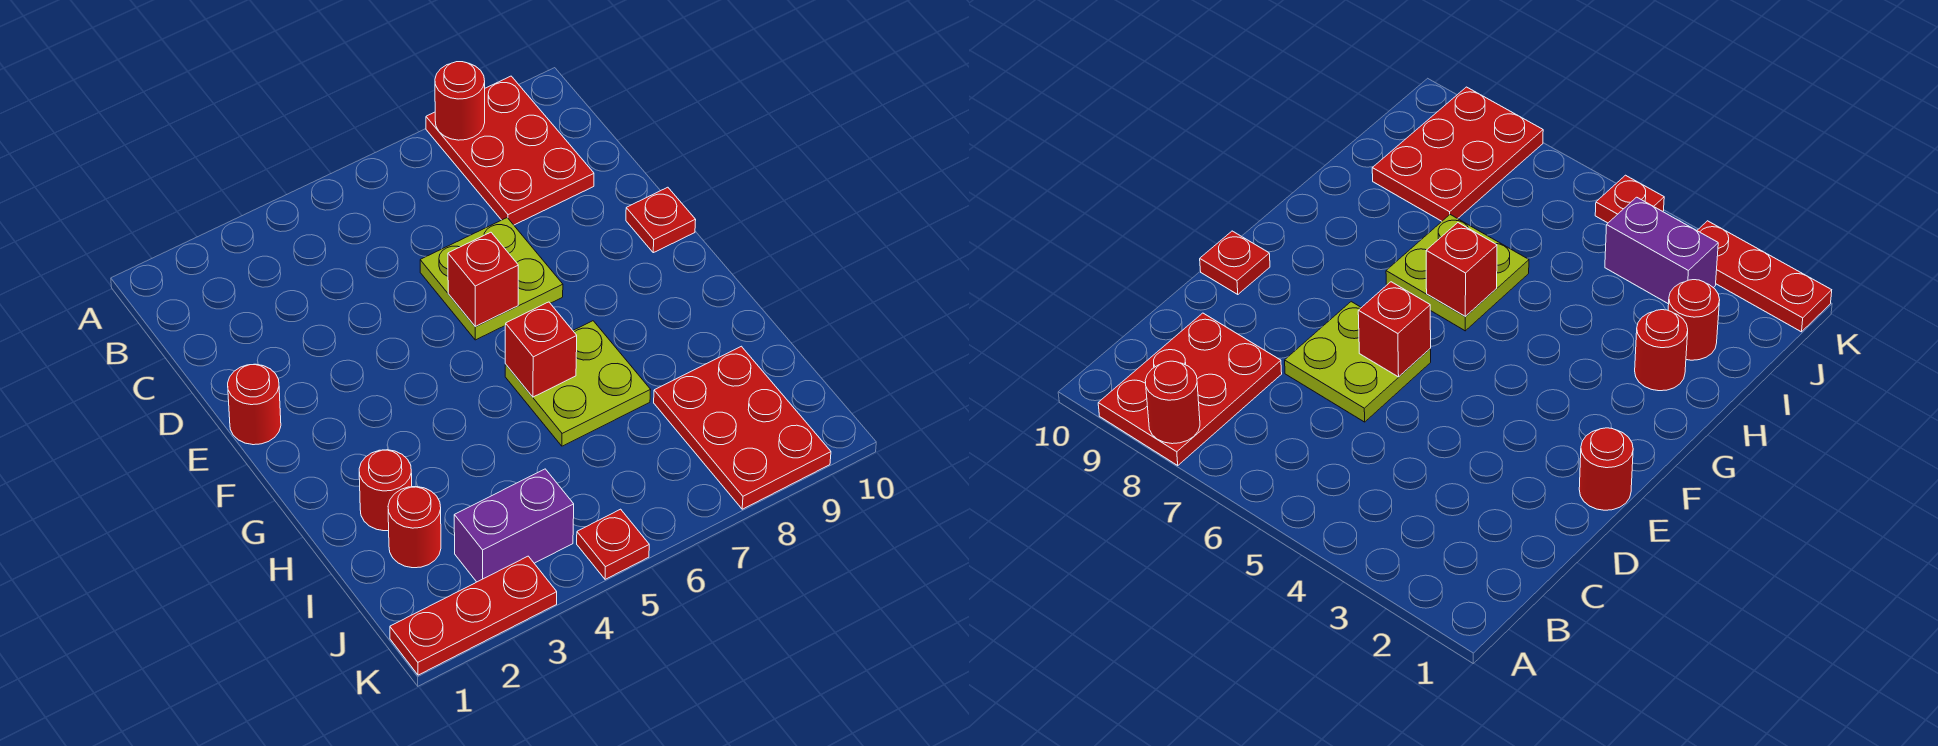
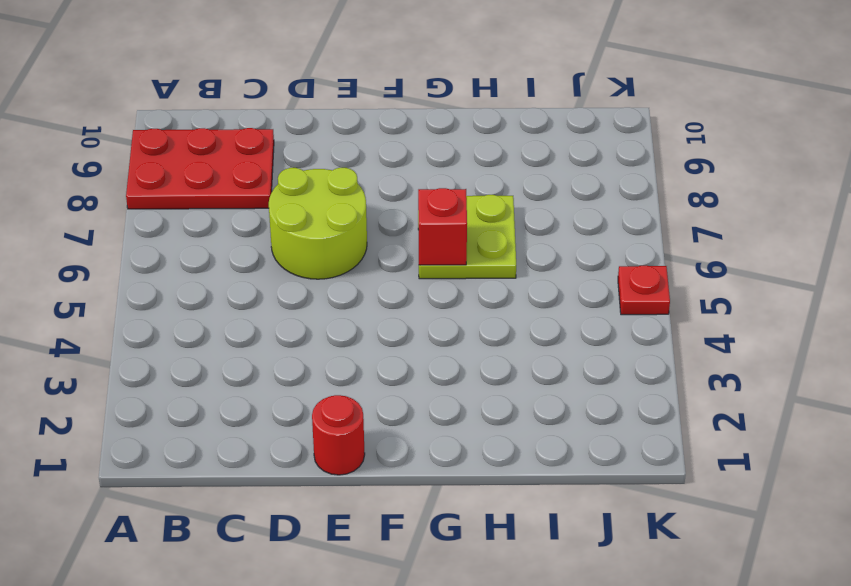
lime round brick D6:E7 level 1 -> lime plate D6:E7 level 1
none -> red plate E10 level 1
none -> red round brick H2 level 1
none -> red round brick I2 level 1

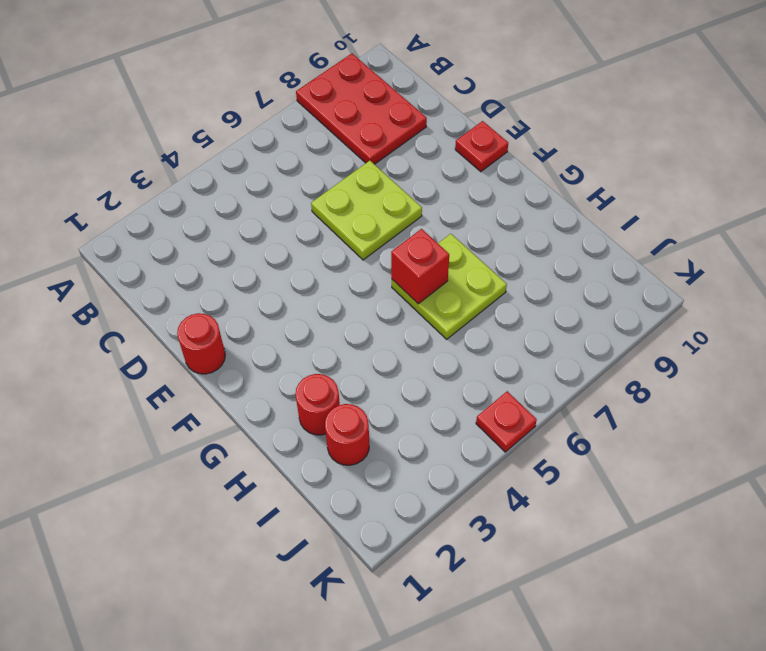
none -> red plate I8:K9 level 1
none -> purple brick J3:J4 level 1
none -> red plate K1:K3 level 1

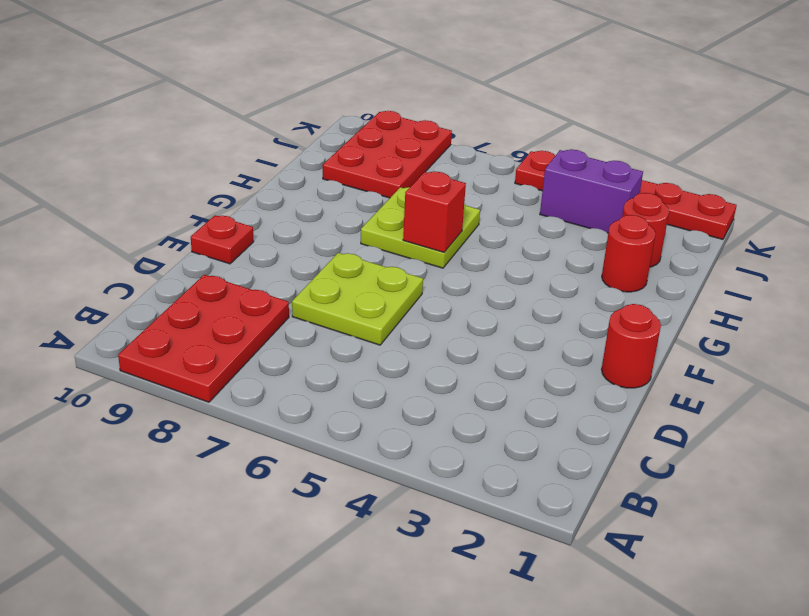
none -> red round brick A8 level 2
none -> red brick E6 level 2

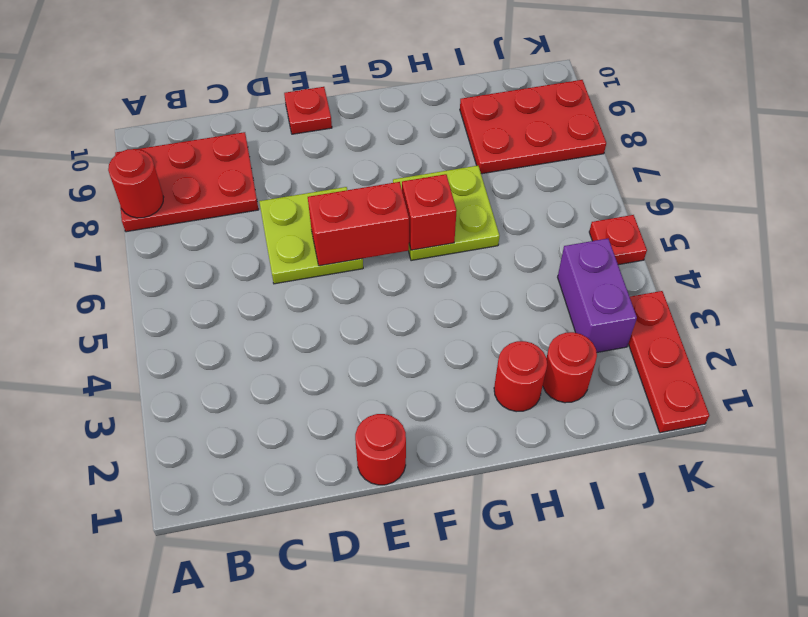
red brick E6:F6 level 2 -> red brick E6 level 2

